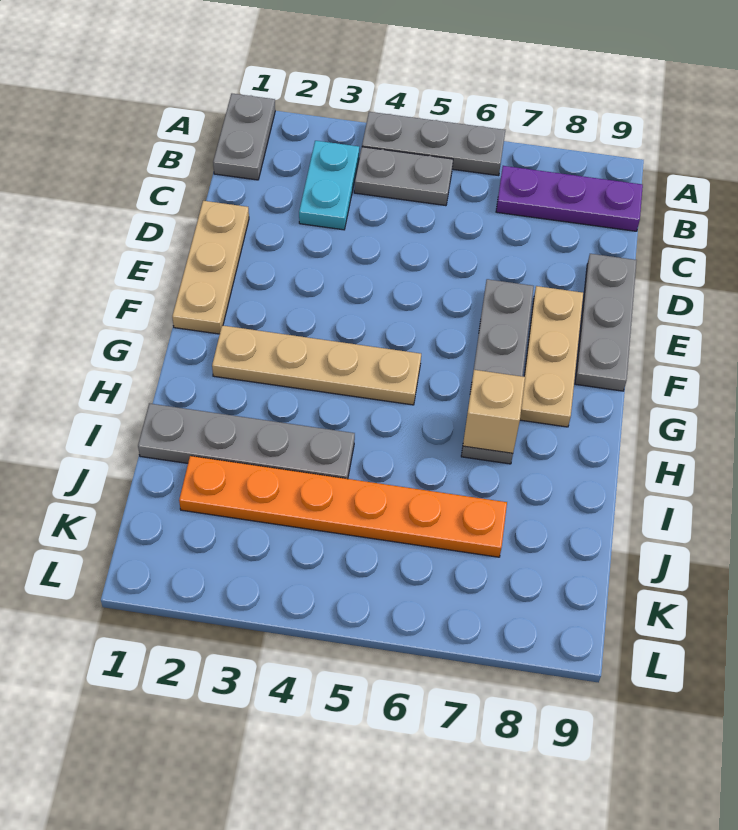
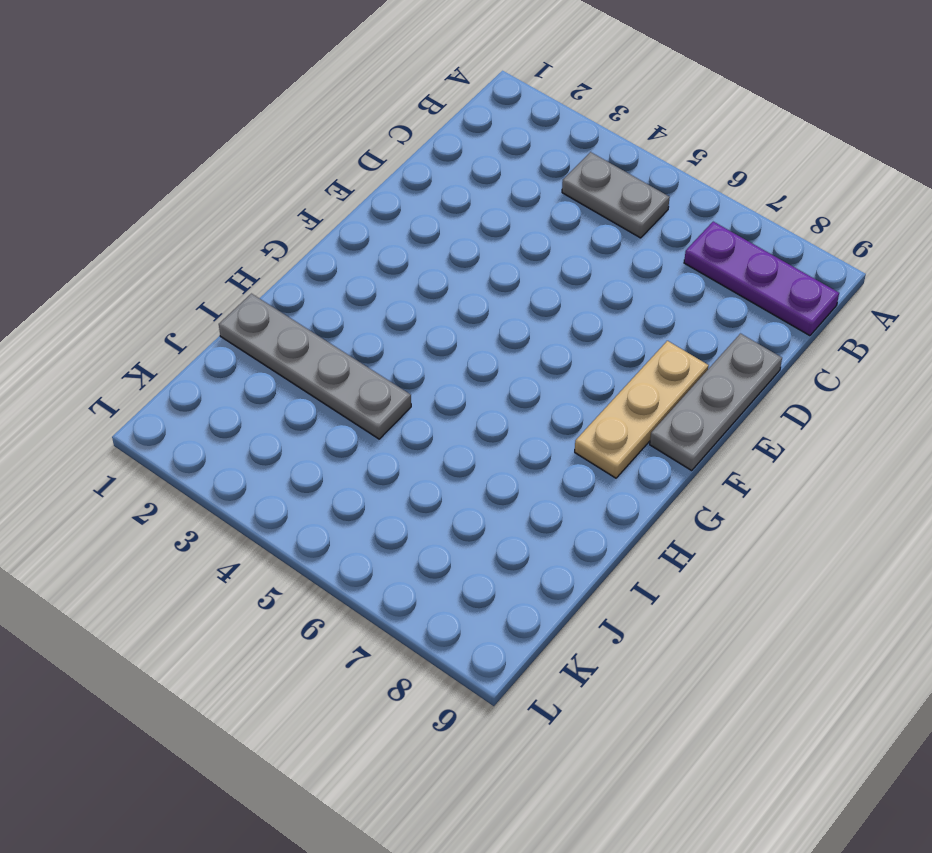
none -> grey plate A1:B1 level 1
none -> grey plate A4:A6 level 1
none -> cyan plate B3:C3 level 1

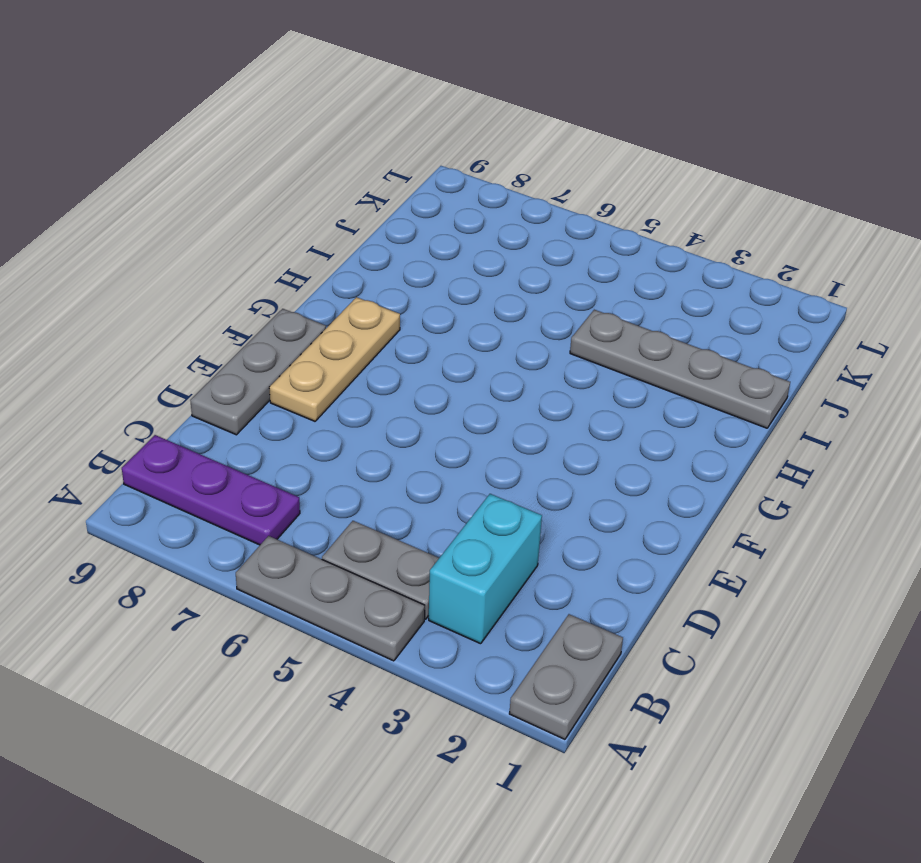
cyan brick B3:C3 level 1 -> cyan plate B3:C3 level 1
none -> tan plate D1:F1 level 1
none -> grey plate E7:H7 level 1
none -> tan plate G2:G5 level 1

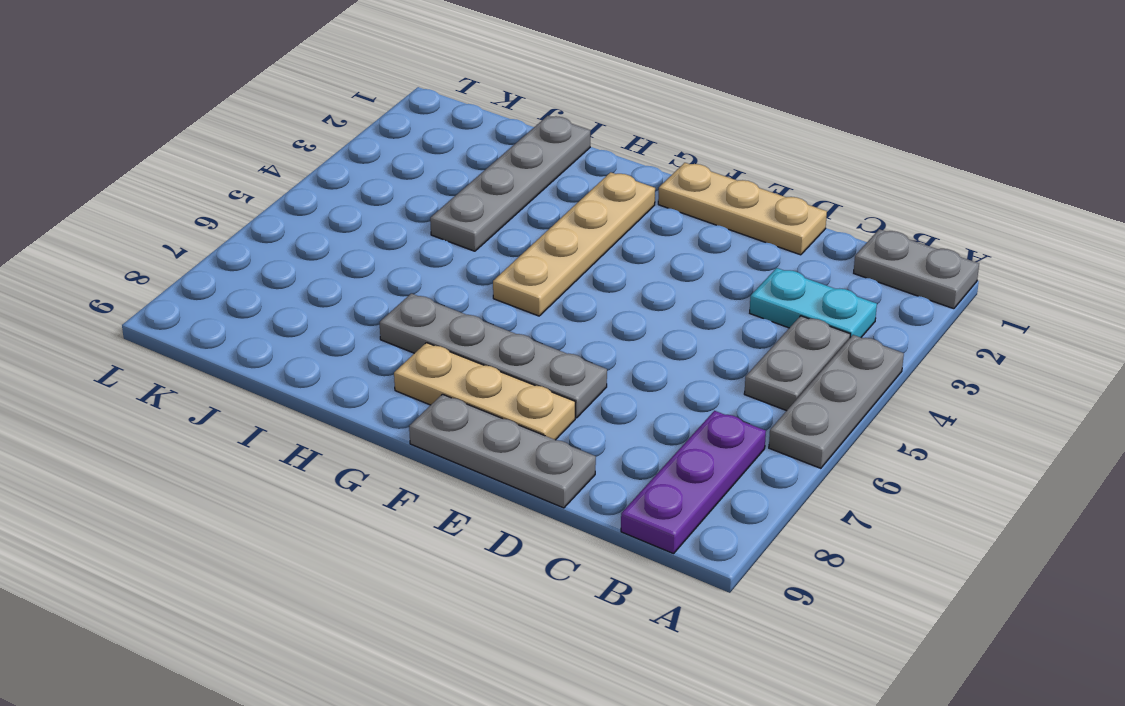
none -> orange plate J2:J7 level 1
none -> tan brick H7 level 2

